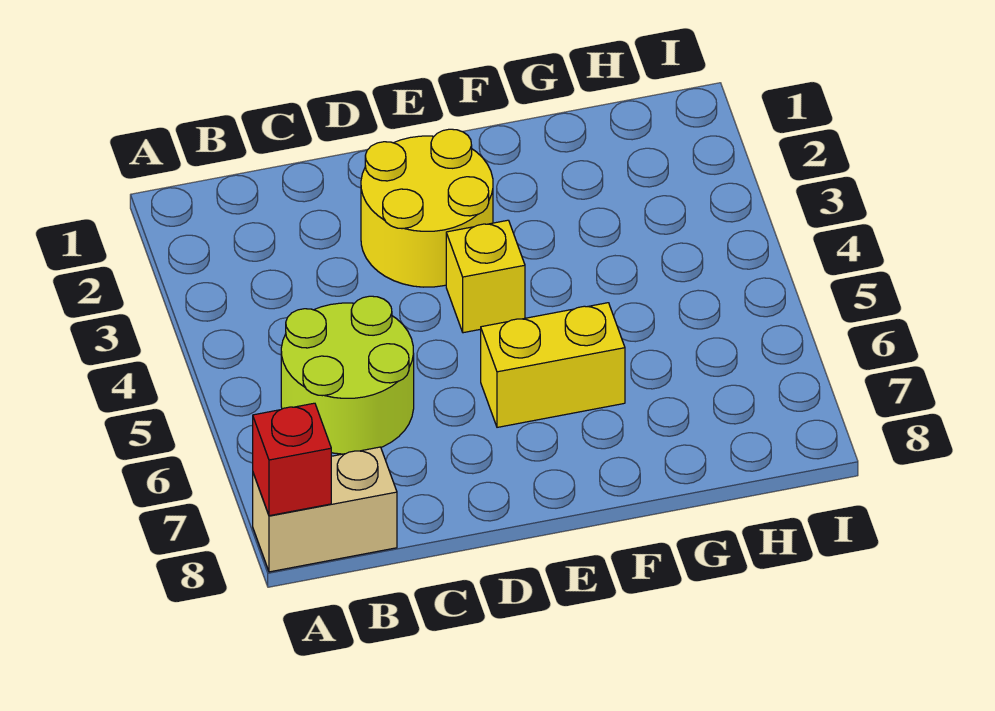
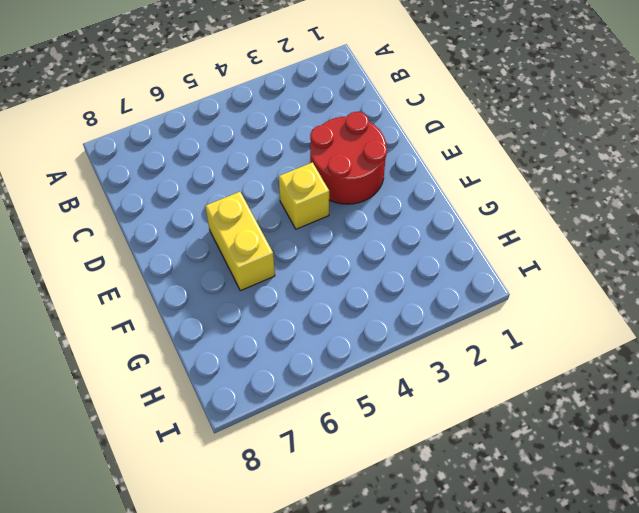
red round brick D2:E3 level 1 -> yellow round brick D2:E3 level 1
none -> tan brick A8:B8 level 1
none -> lime round brick B5:C6 level 1

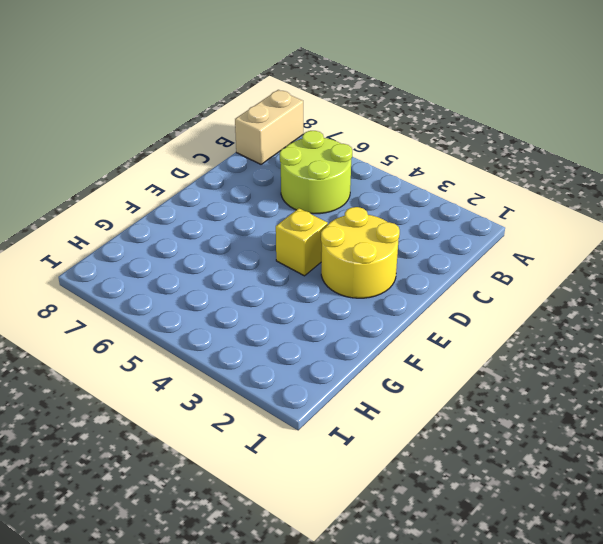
none -> yellow brick E6:F6 level 1
none -> red brick A8 level 2

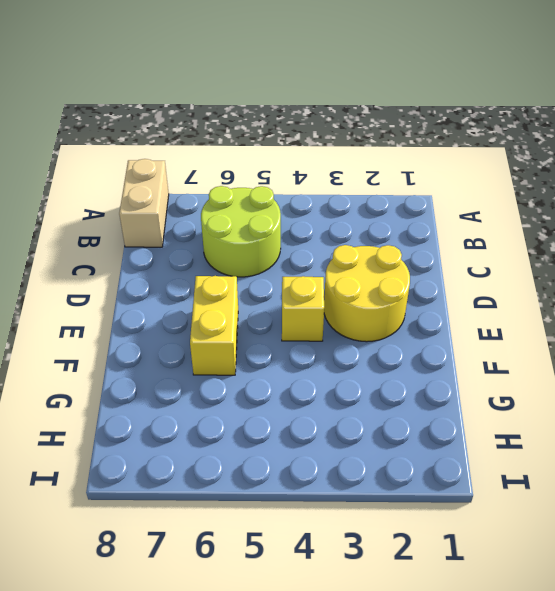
none -> red brick A8 level 2

